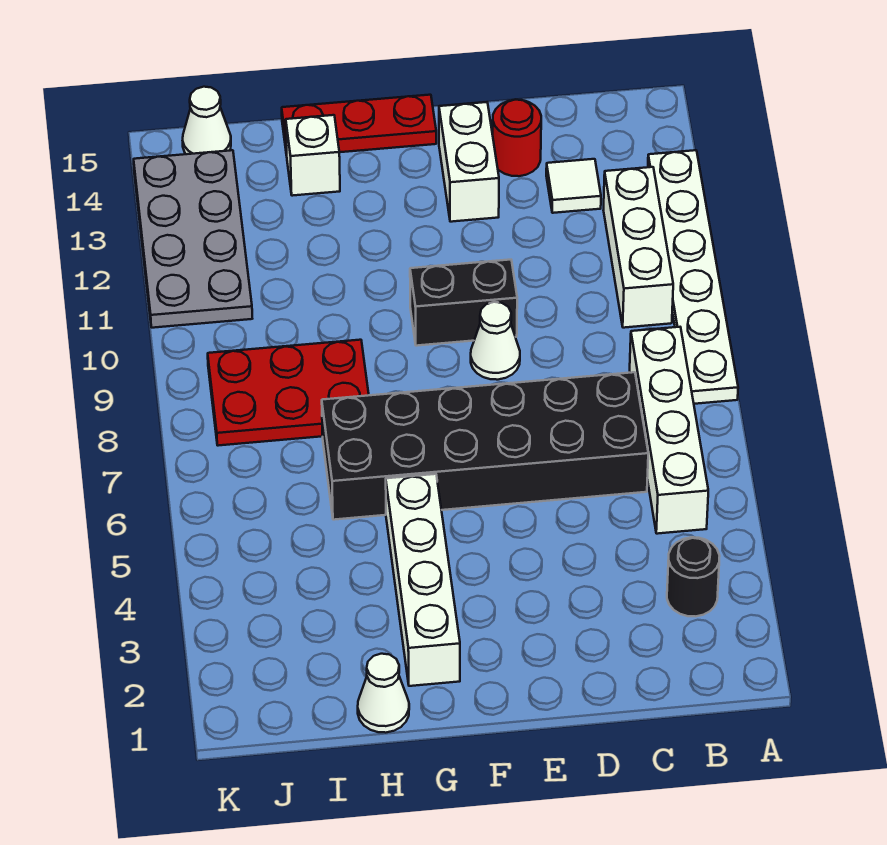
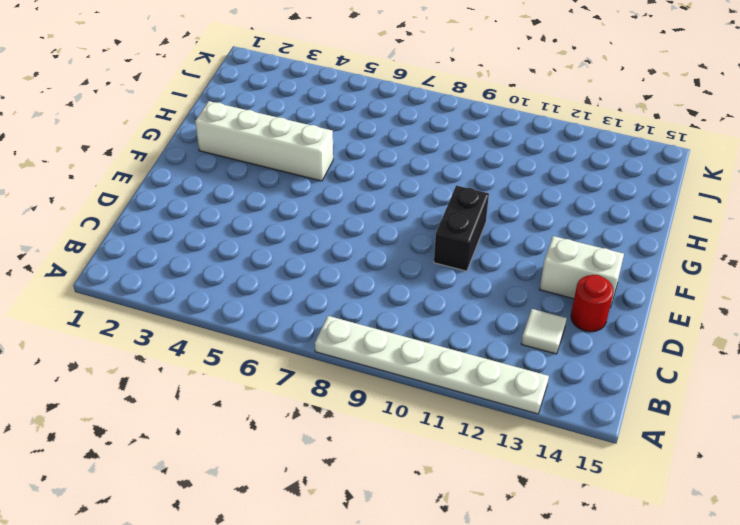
none -> black round brick B3 level 1
none -> white brick B5:B8 level 1
none -> white brick B10:B12 level 1

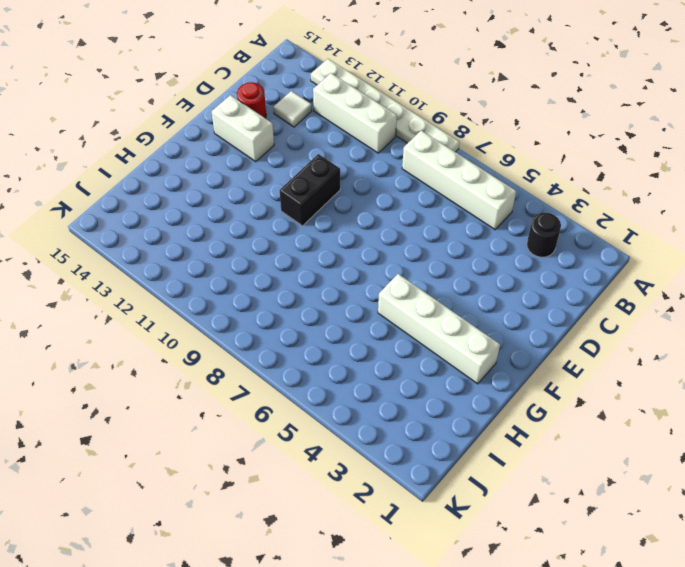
none -> black brick C6:H7 level 1
none -> white cone E9 level 1
none -> red plate F15:H15 level 1

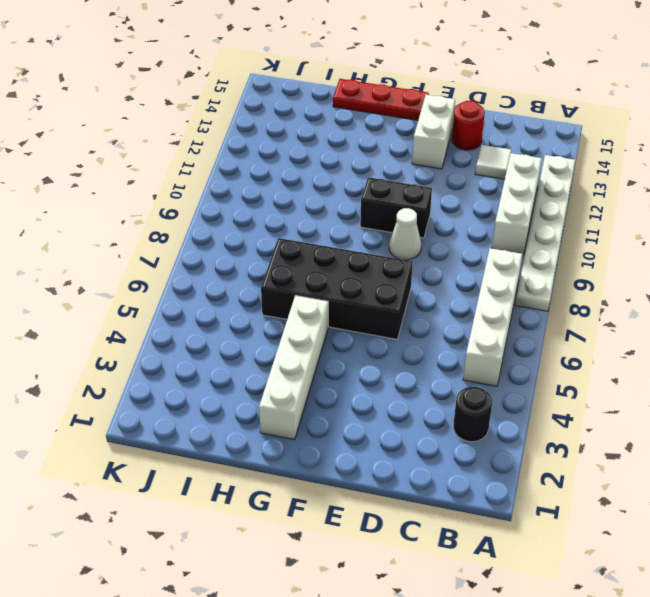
black brick E6:H7 level 1 -> black brick C6:H7 level 1
none -> white cone H1 level 1
none -> red plate H8:J9 level 1
none -> white brick H14 level 1

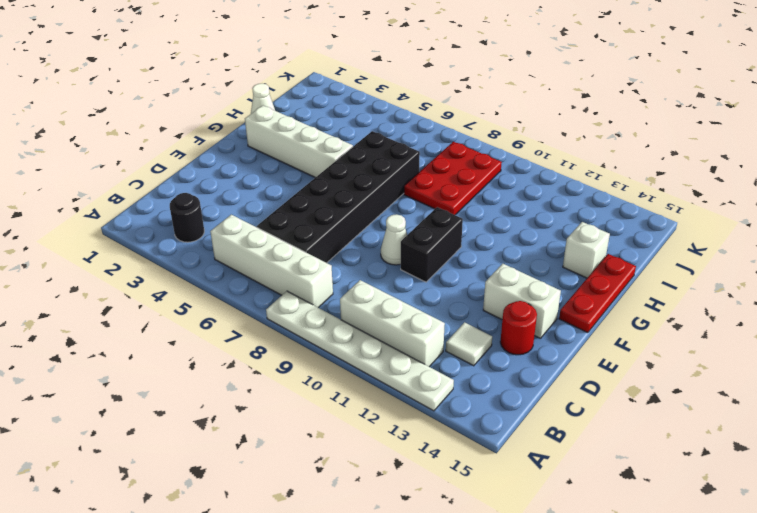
none -> grey plate J11:K14 level 1
none -> white cone J15 level 1

